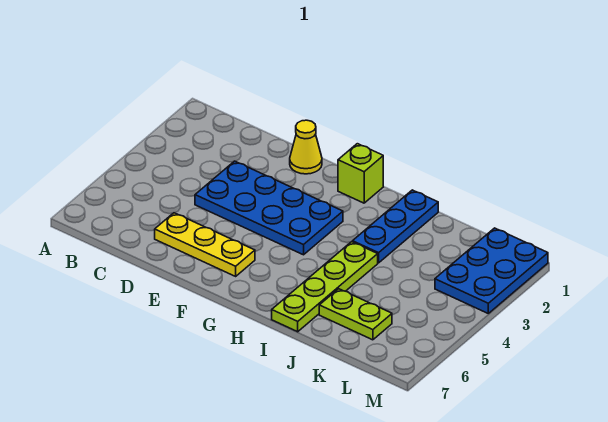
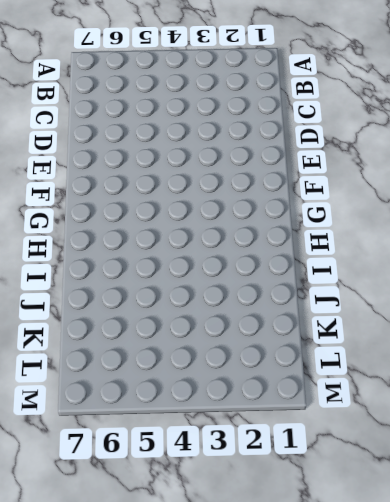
none -> blue plate D3:G4 level 1
none -> yellow plate D6:F6 level 1

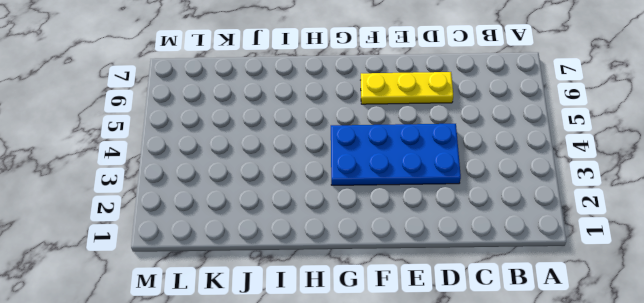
none -> yellow cone E1 level 1
none -> lime brick G1 level 1

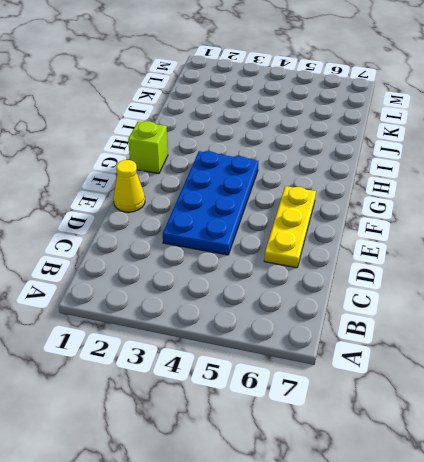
none -> blue plate I1:I3 level 1
none -> lime plate I4:I7 level 1

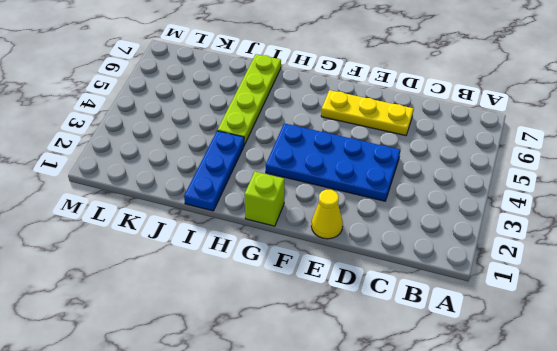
none -> lime plate J6:K6 level 1
none -> blue plate L1:M3 level 1

